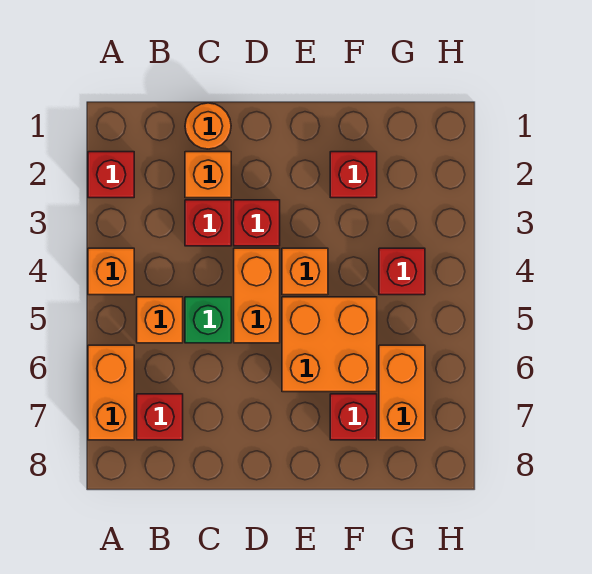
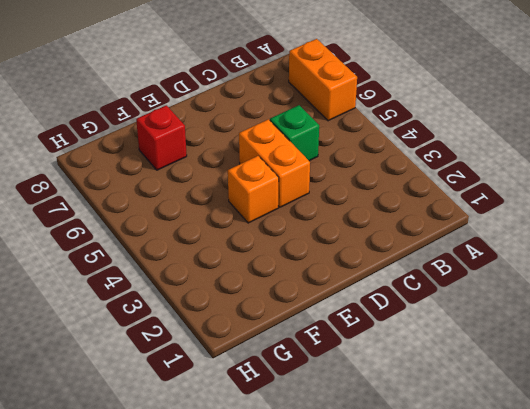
none -> red brick A2 level 1
none -> orange brick A4 level 1
none -> orange brick B5 level 1

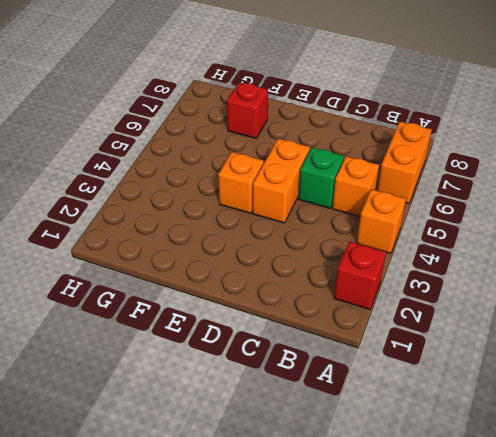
none -> red brick B7 level 1
none -> orange round brick C1 level 1
none -> orange brick C2 level 1

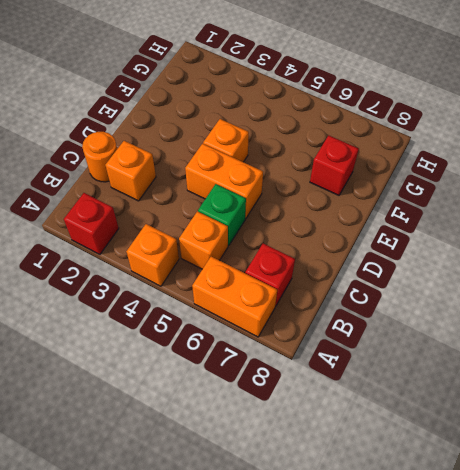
none -> red brick C3 level 1
none -> red brick D3 level 1
none -> orange brick E5:F6 level 1

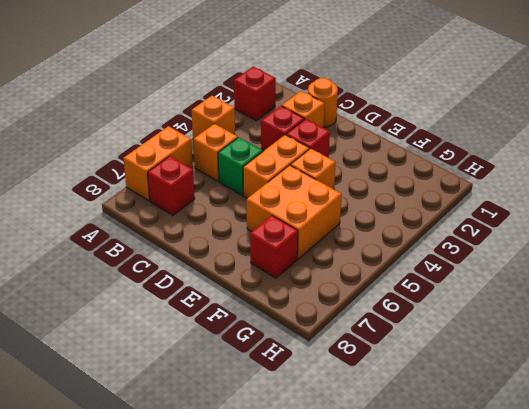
none -> red brick F2 level 1
none -> red brick G4 level 1
none -> orange brick G6:G7 level 1

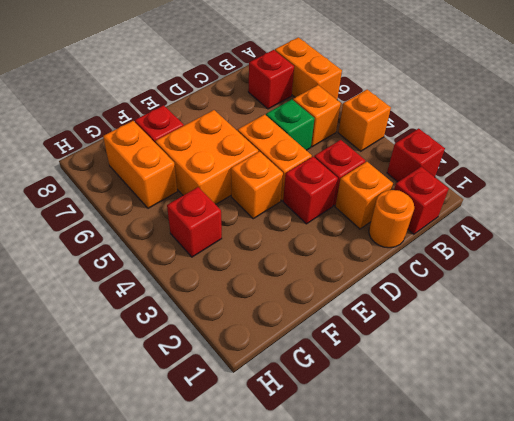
red brick B1 level 1 -> red brick F2 level 1

